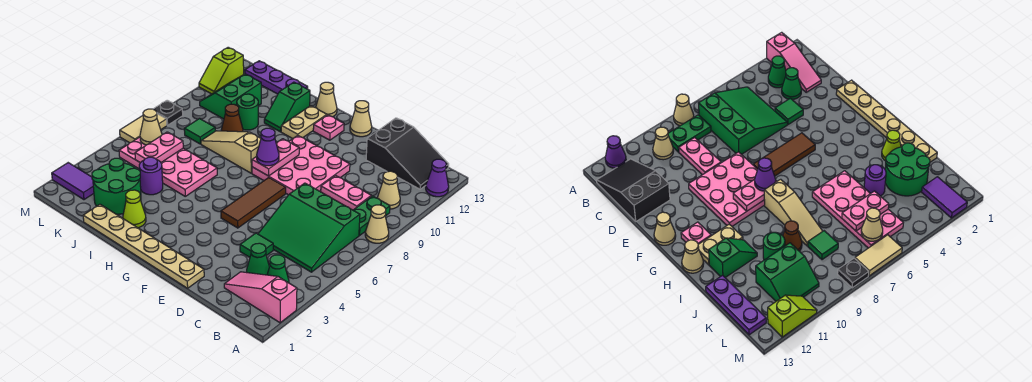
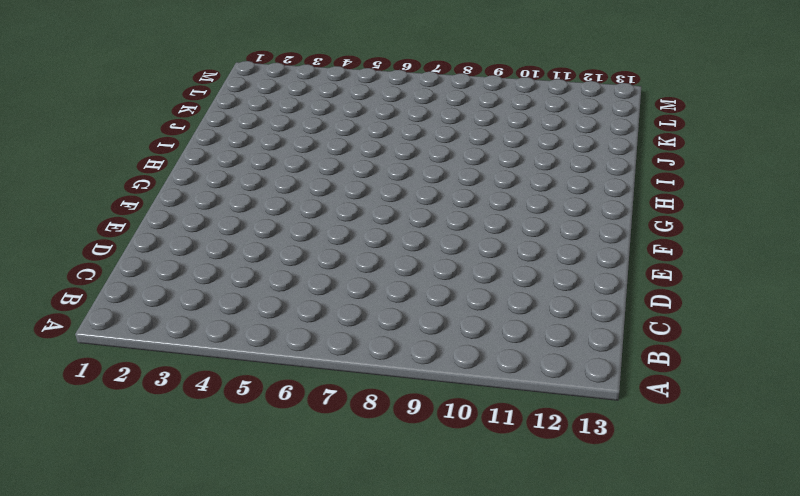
none -> pink slope A2:C2 level 1 top A
none -> tan cone A8 level 1
none -> purple cone A12 level 1
none -> green cone B3 level 1

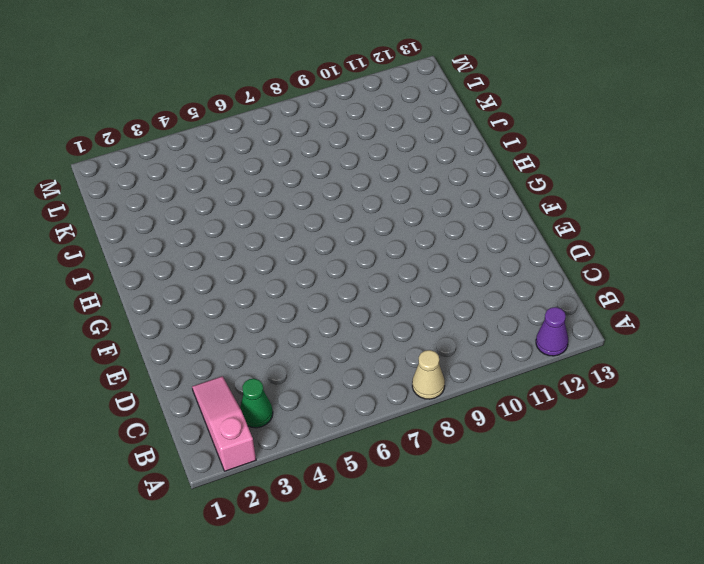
none -> green slope B5:D7 level 1 top 7
none -> green plate B8:B9 level 1
none -> tan cone B10 level 1
none -> black slope B12:D13 level 1 top D

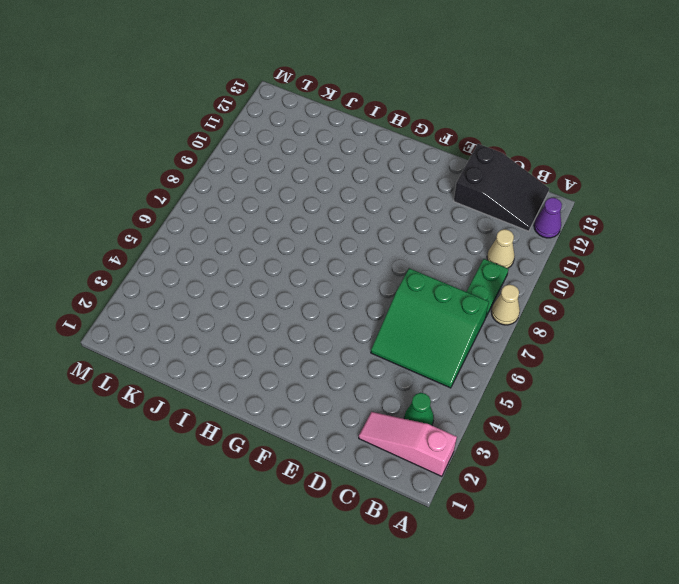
none -> green cone C3 level 1
none -> pink plate C9:D9 level 1
none -> green tile D4 level 1
none -> tan plate E1:J1 level 1

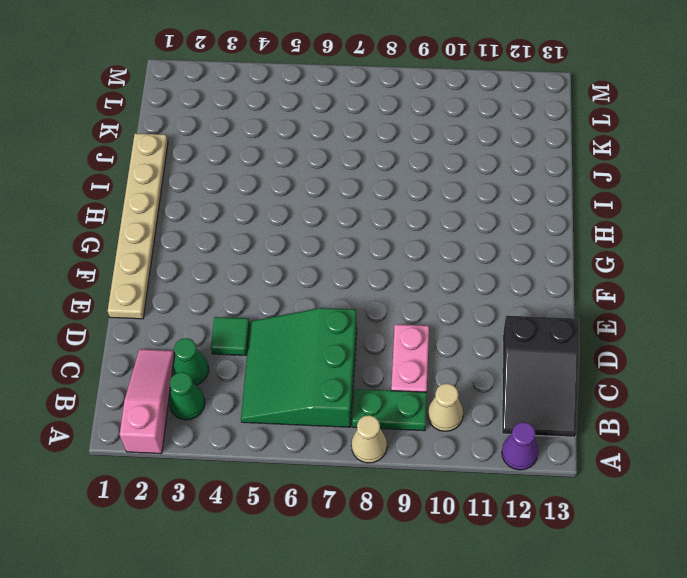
none -> pink plate E8:G10 level 1
none -> brown tile F5:F7 level 1
none -> tan cone F13 level 1
none -> pink plate G12 level 1

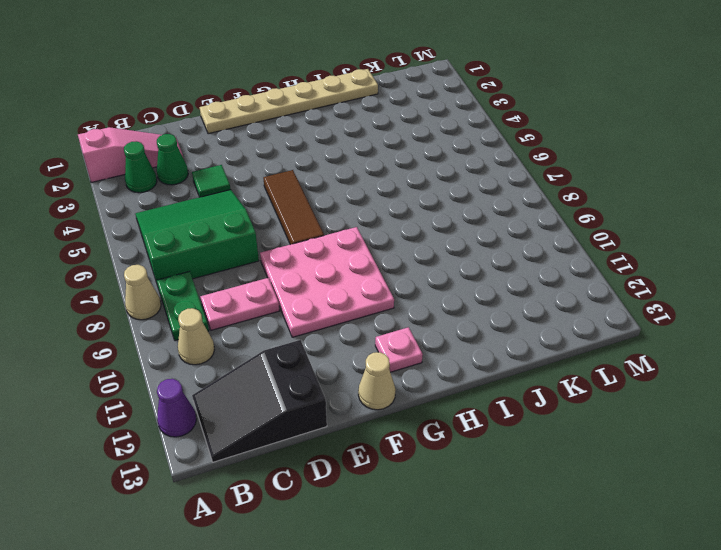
none -> tan slope H8:J8 level 1 top H
none -> tan plate H11:H12 level 1
none -> tan cone H13 level 1
none -> lime cone I2 level 1

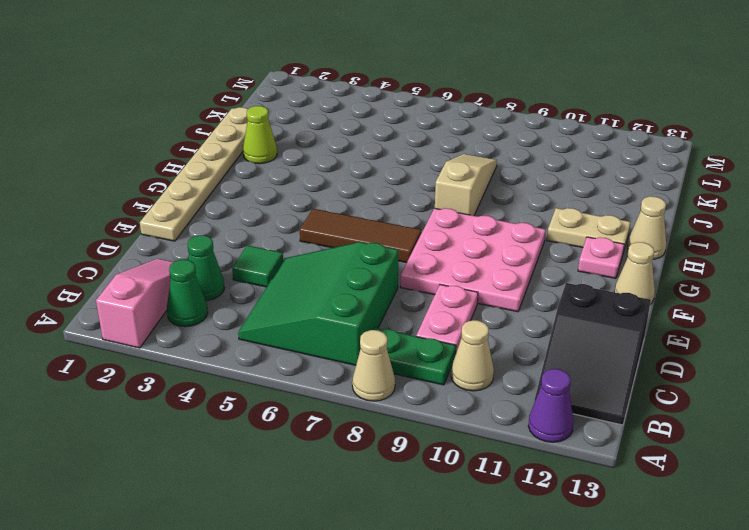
none -> pink plate I5:L6 level 1
none -> green slope I11:I12 level 1 top 12
none -> green round brick J2:K3 level 1
none -> purple round brick J4 level 1

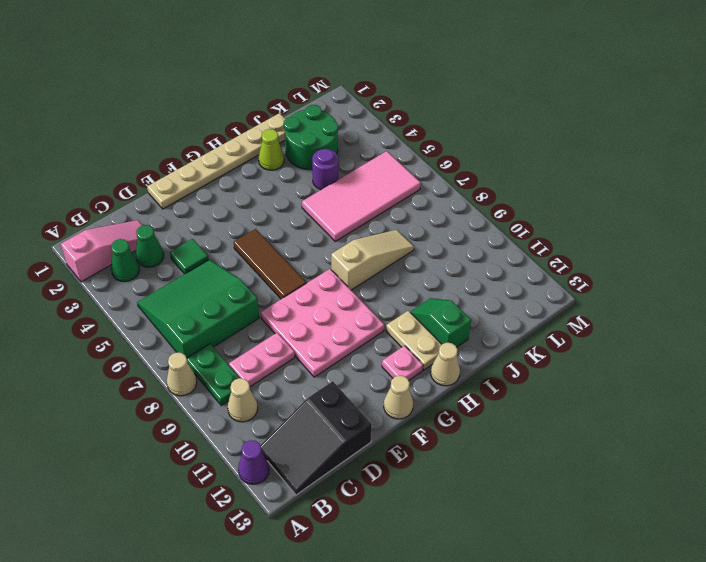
pink tile I5:L6 level 1 -> pink plate I5:L6 level 1
none -> brown cone J9 level 1
none -> green round brick J10 level 1
none -> purple plate J13:L13 level 1
none -> green tile K8 level 1

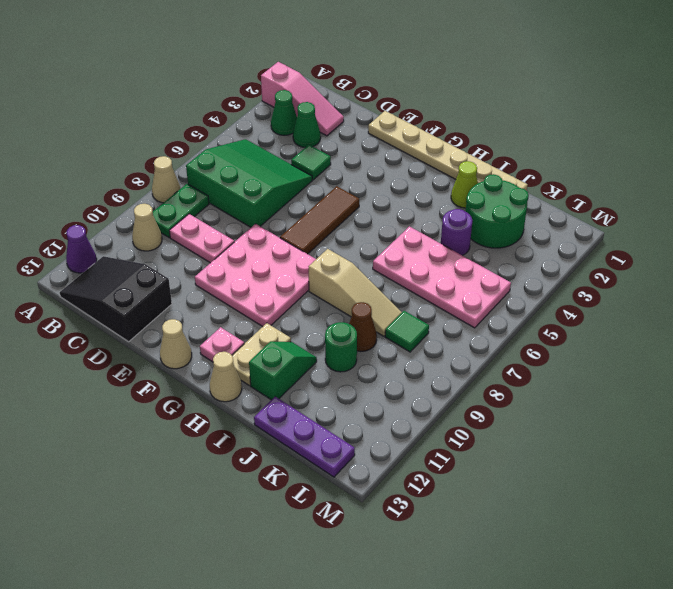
none -> green slope K10:L11 level 1 top K
none -> purple tile L2:M2 level 1
none -> tan tile M6:M7 level 1
none -> black plate M8 level 1

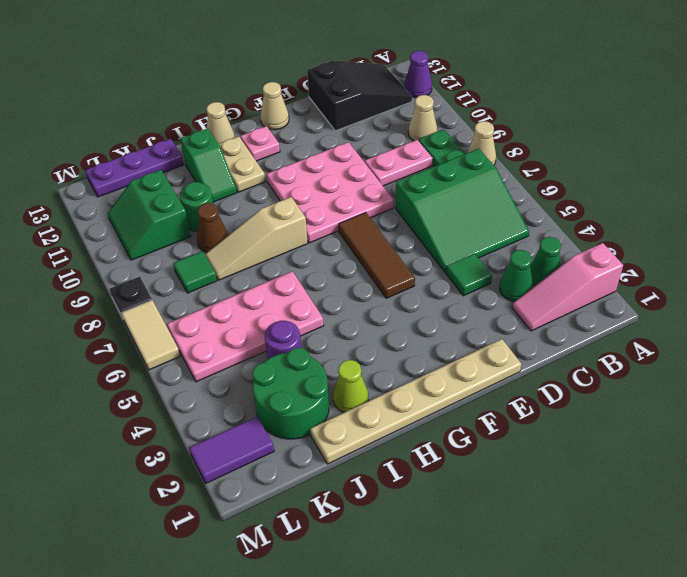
none -> lime slope M11:M12 level 1 top 12
none -> pink plate G8:G9 level 2
none -> pink plate K5:K6 level 2
none -> tan cone L6 level 2

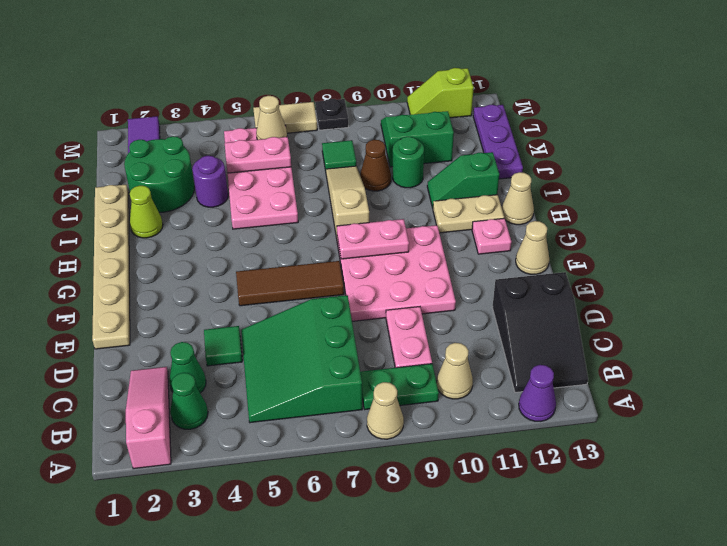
none -> purple cone G8 level 3

